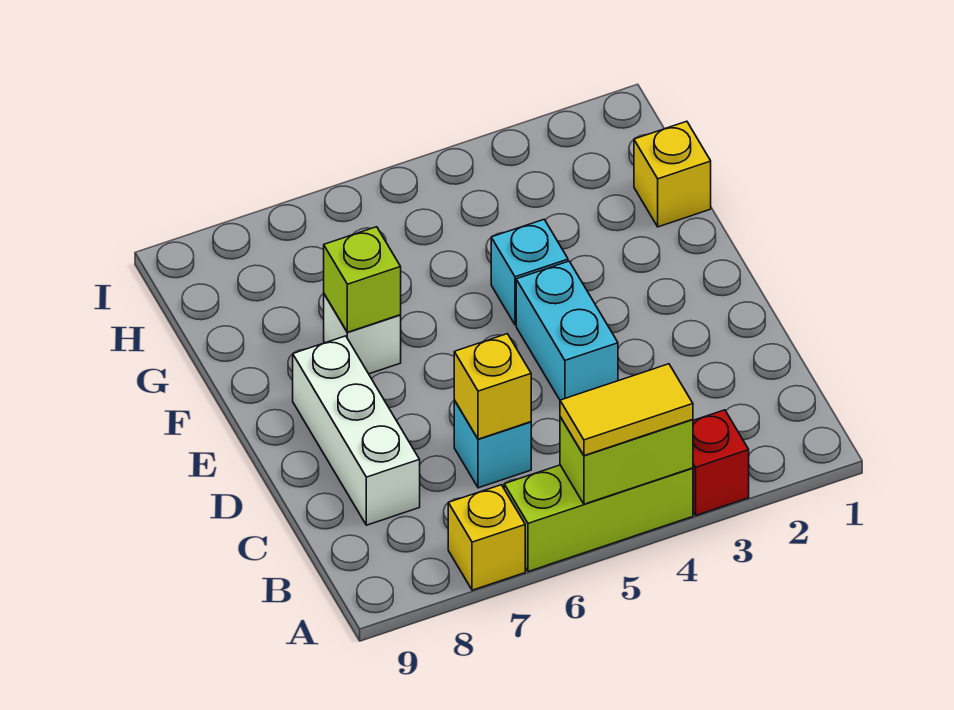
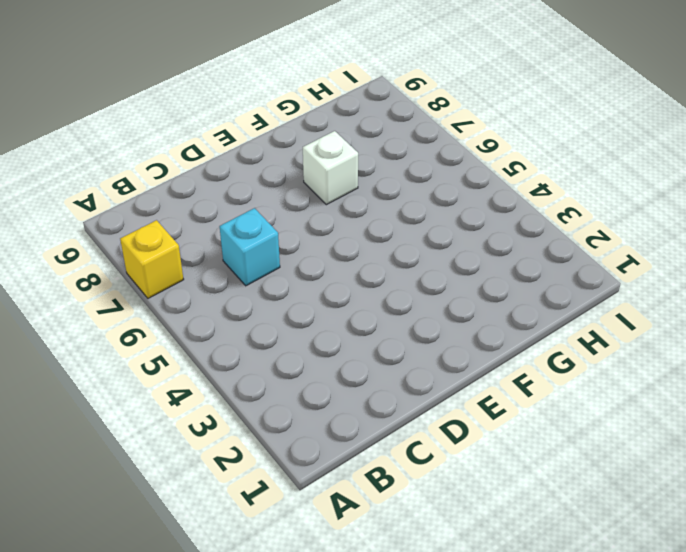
none -> red brick A3 level 1
none -> lime brick A4:A6 level 1
none -> white brick C8:E8 level 1

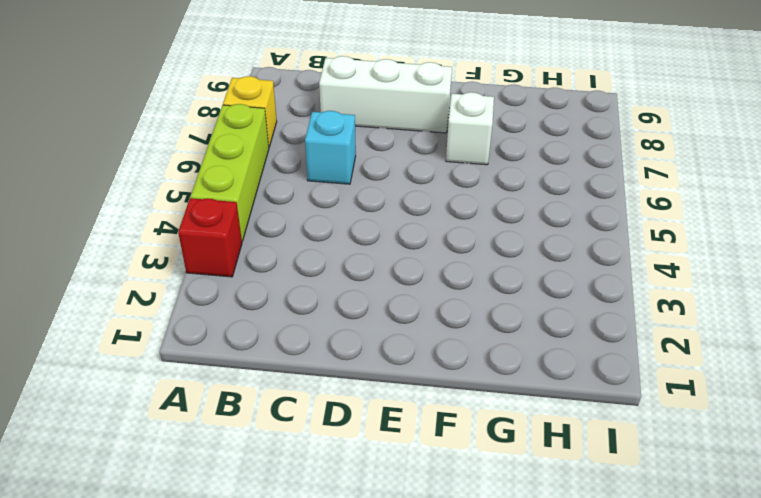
none -> cyan brick D4:E4 level 1
none -> cyan brick F4 level 1
none -> yellow brick G1 level 1

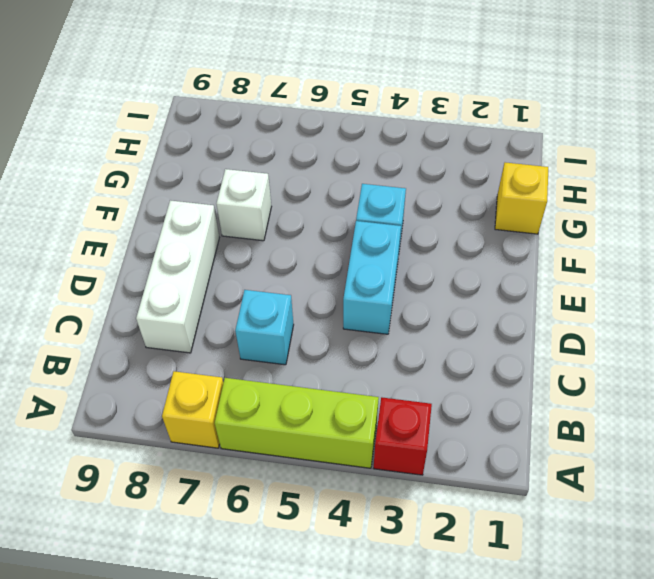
none -> lime brick A4:A5 level 2
none -> yellow brick C6 level 2
none -> lime brick F7 level 2

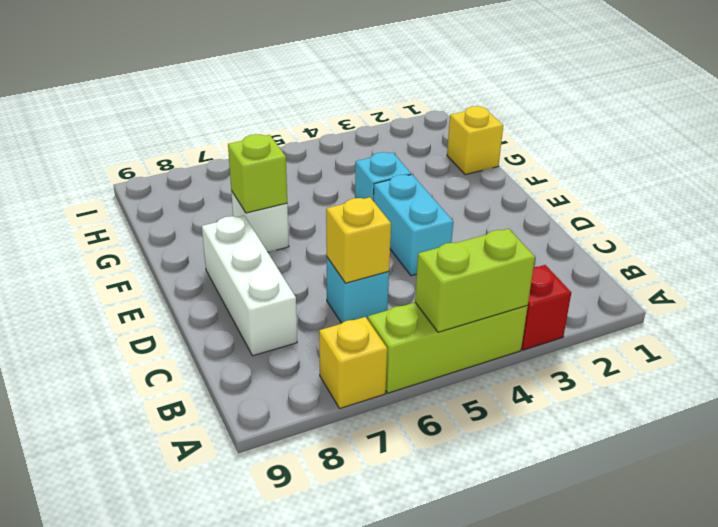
none -> yellow tile A4:A5 level 3

